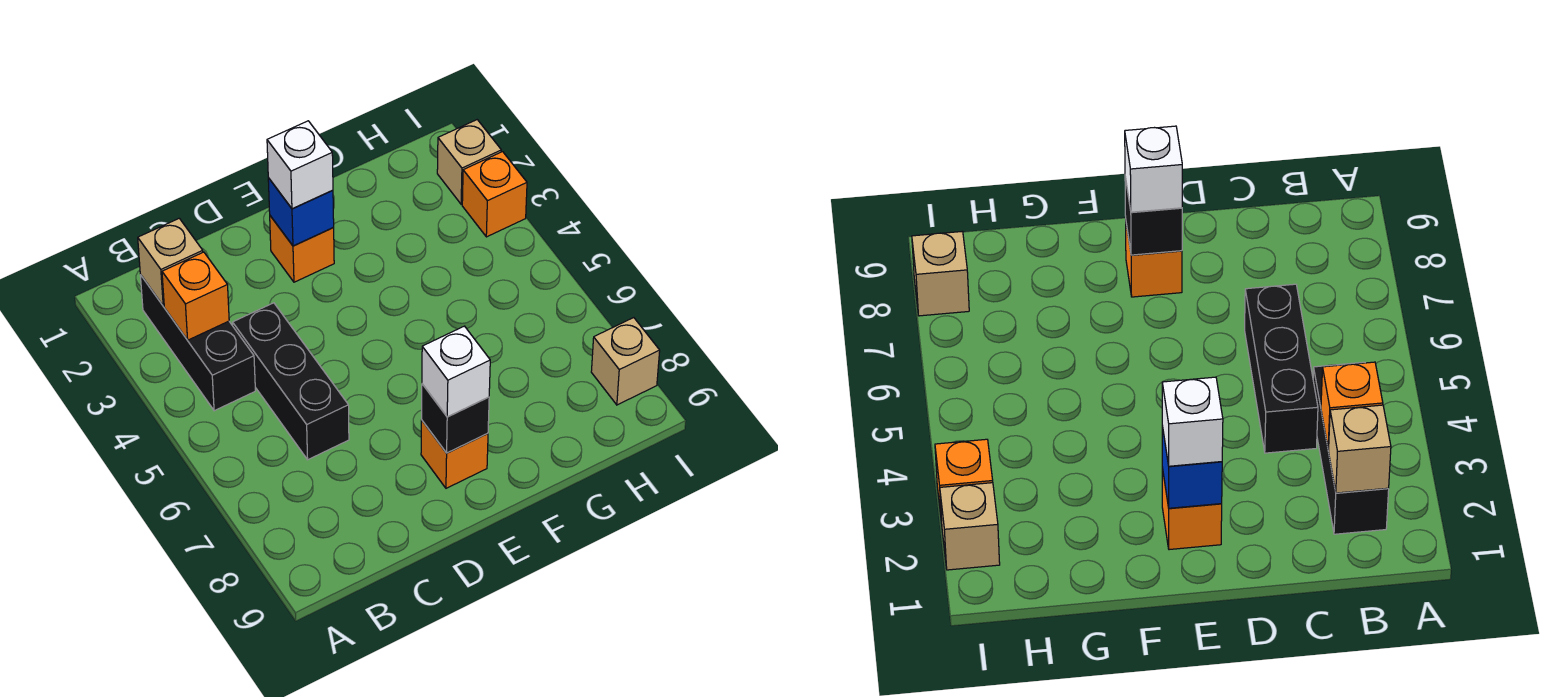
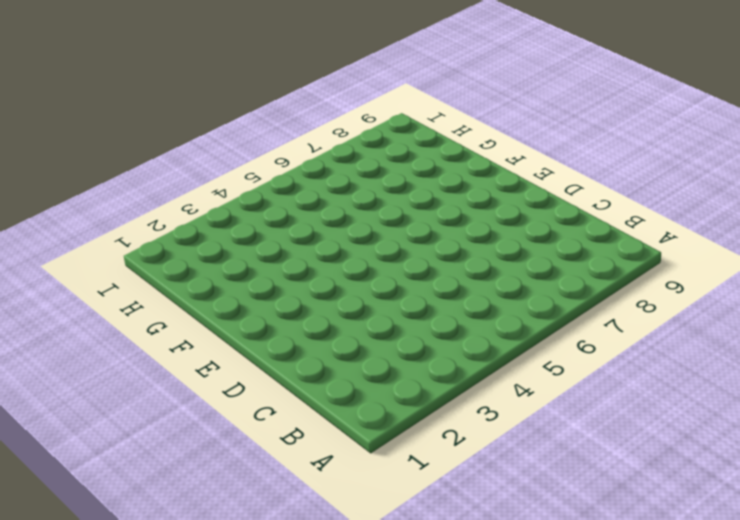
none -> black brick B2:B4 level 1
none -> black brick C4:C6 level 1
none -> orange brick E2 level 1

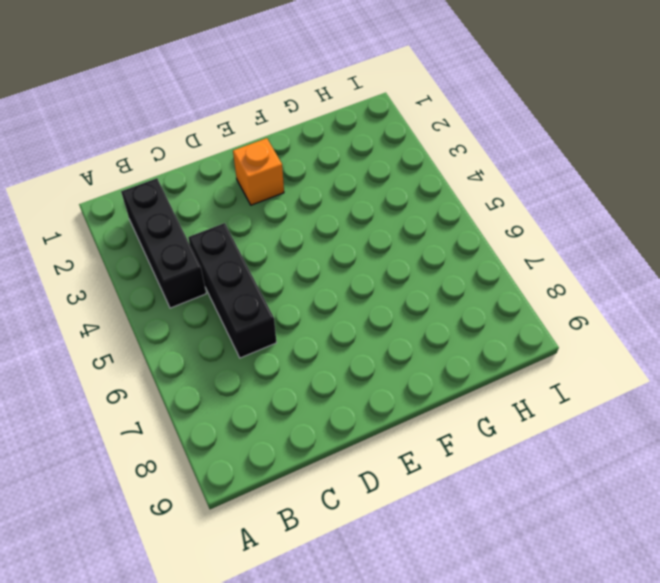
none -> orange brick E8 level 1
none -> tan brick I2 level 1
none -> orange brick I3 level 1

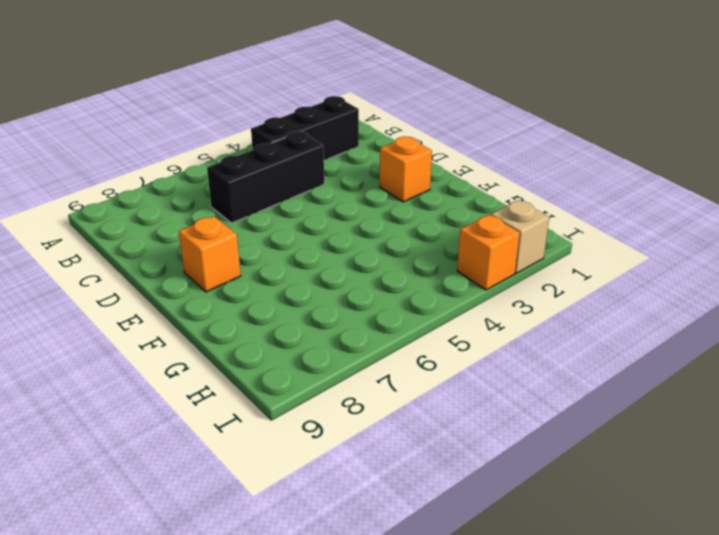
none -> tan brick I8 level 1
none -> tan brick B2 level 2
none -> orange brick B3 level 2

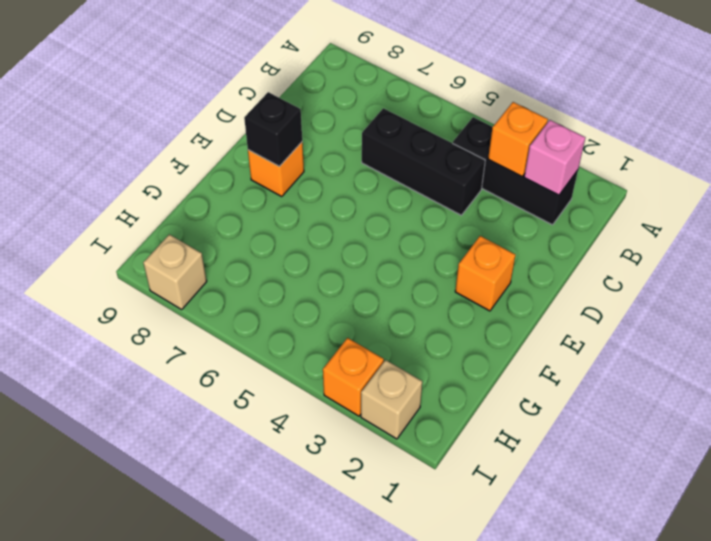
pink brick B2 level 2 -> tan brick B2 level 2
none -> blue brick E2 level 2
none -> white brick E2 level 3
none -> white brick E8 level 3

